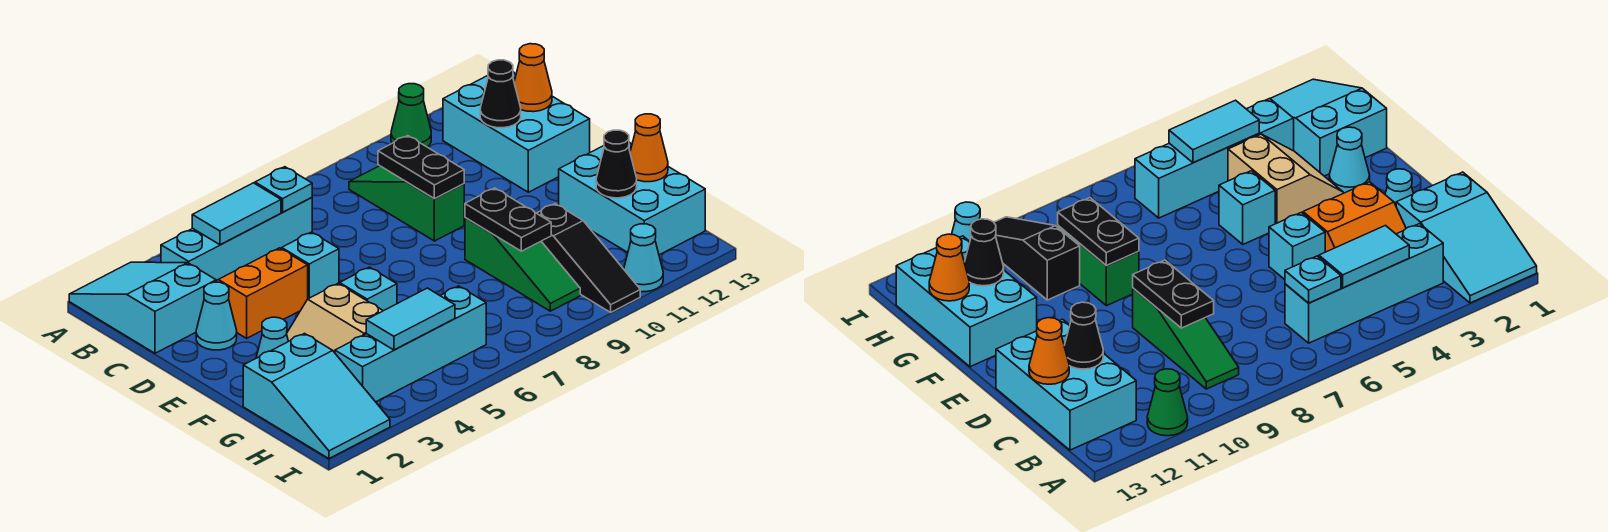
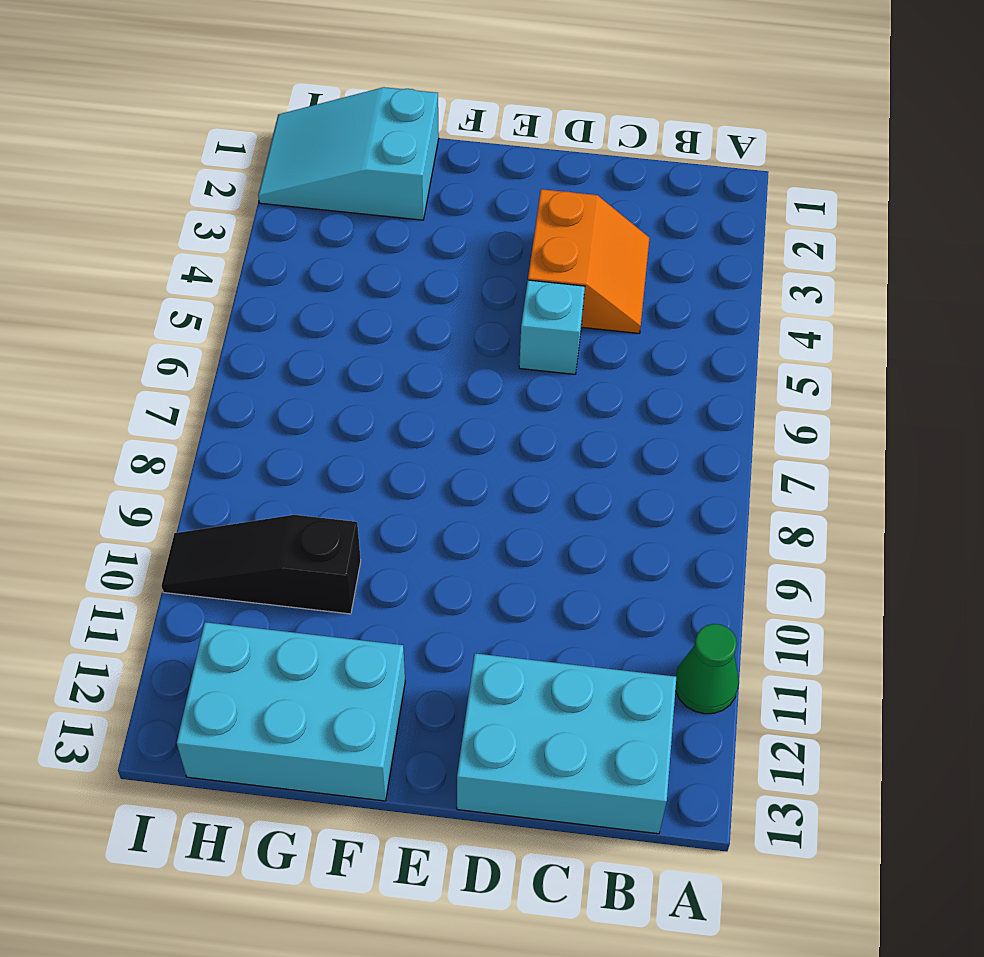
none -> cyan slope A1:C2 level 1 top C
none -> cyan brick B3:B6 level 1
none -> green slope B9:D9 level 1 top D

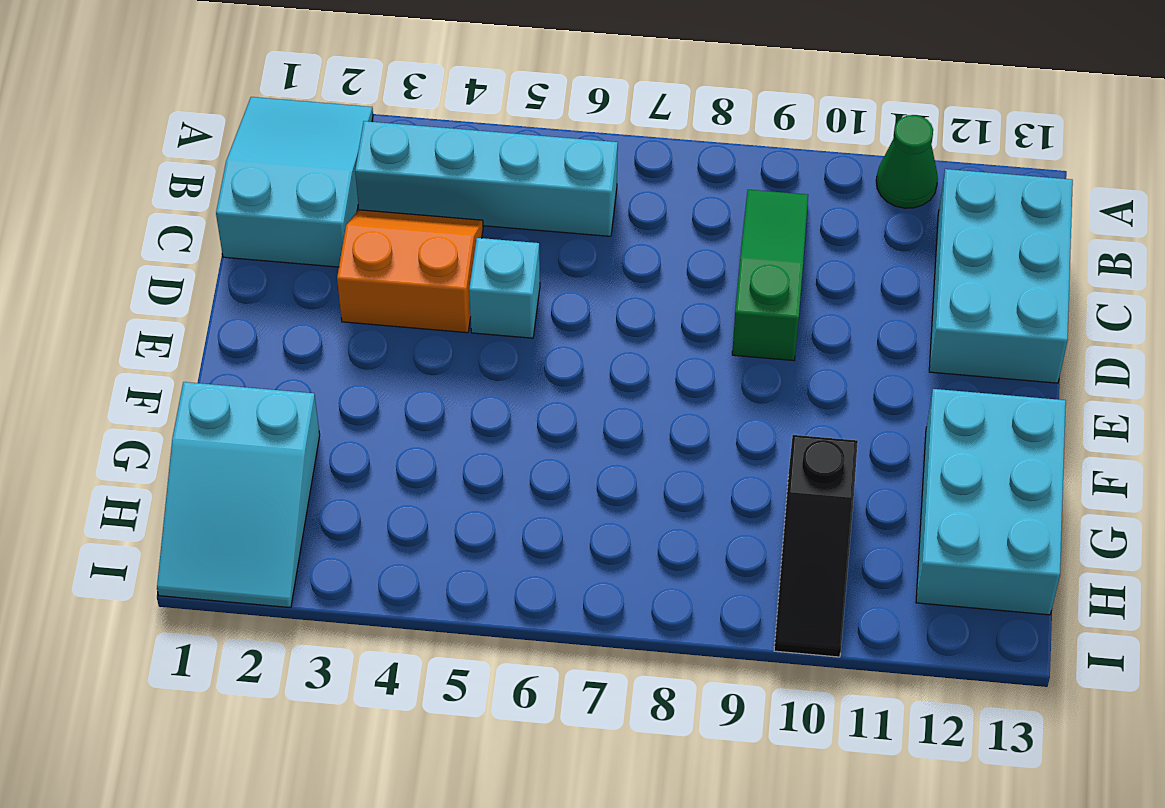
none -> cyan cone D2 level 1
none -> cyan cone F2 level 1
none -> tan slope F3:G4 level 1 top 4

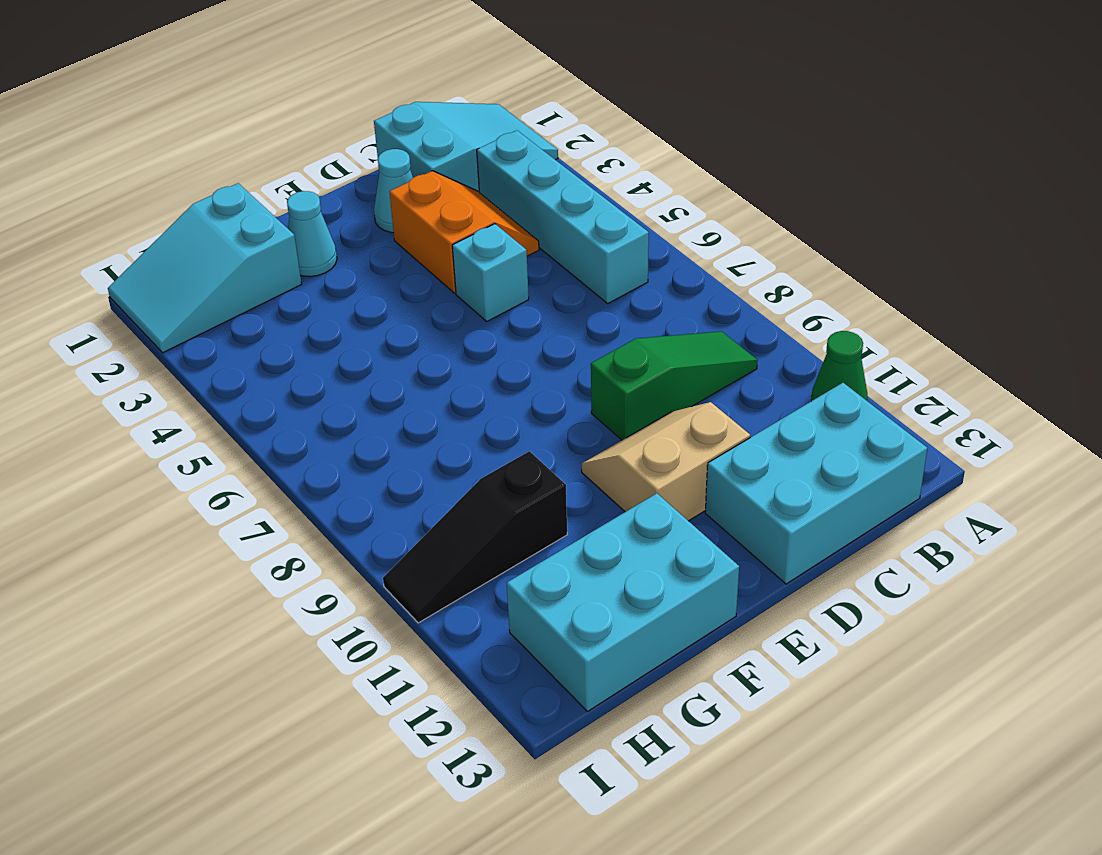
tan slope D10:E11 level 1 top 11 -> tan slope F3:G4 level 1 top 4
none -> cyan brick F5 level 1
none -> green slope F9:H9 level 1 top F
none -> cyan brick H3:H6 level 1

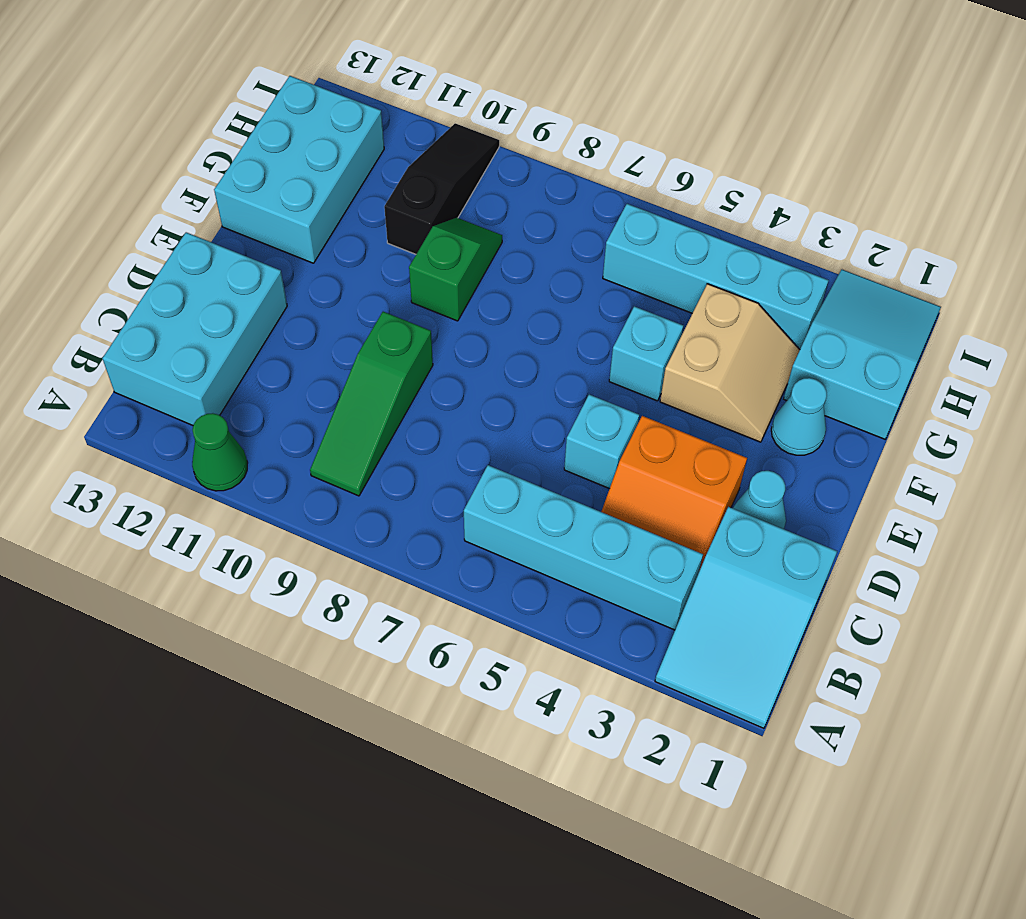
green slope F9:G9 level 1 top F -> green slope F9:H9 level 1 top F
none -> cyan cone I11 level 1
none -> cyan tile B4:B5 level 2
none -> cyan plate B6 level 2

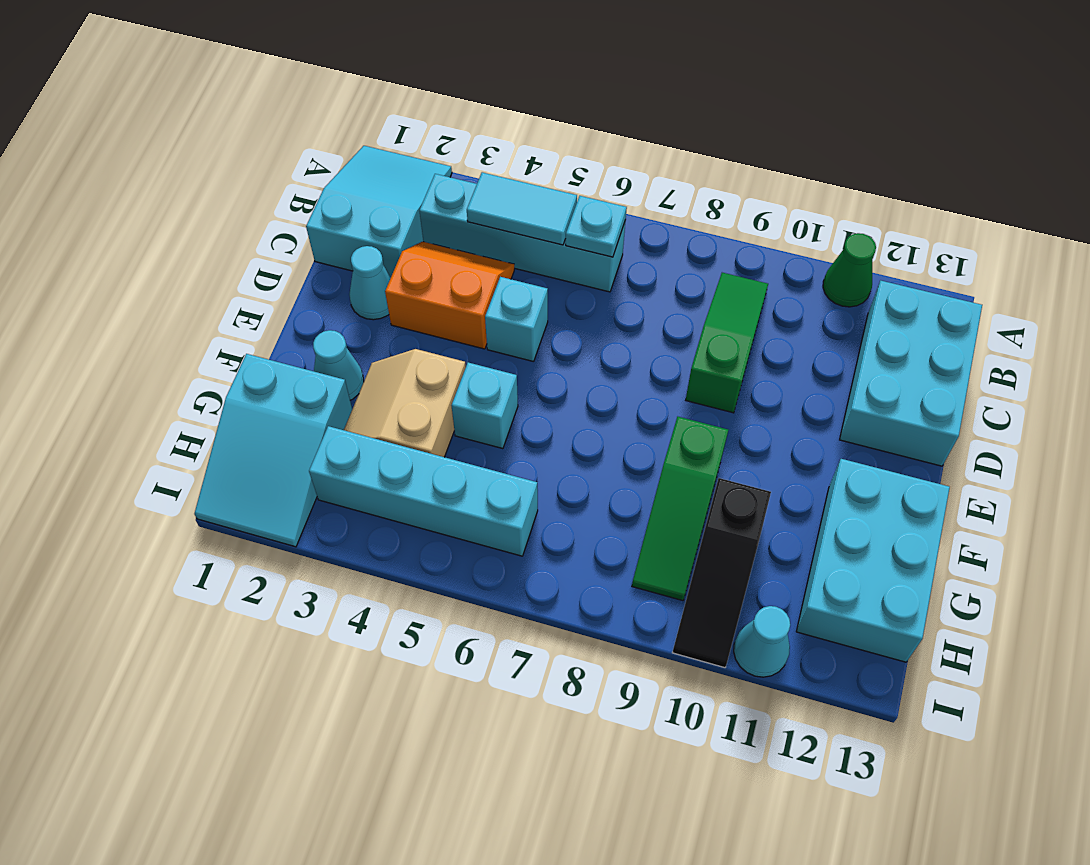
none -> black plate C9:D9 level 2
none -> black cone C12 level 2
none -> orange cone C13 level 2

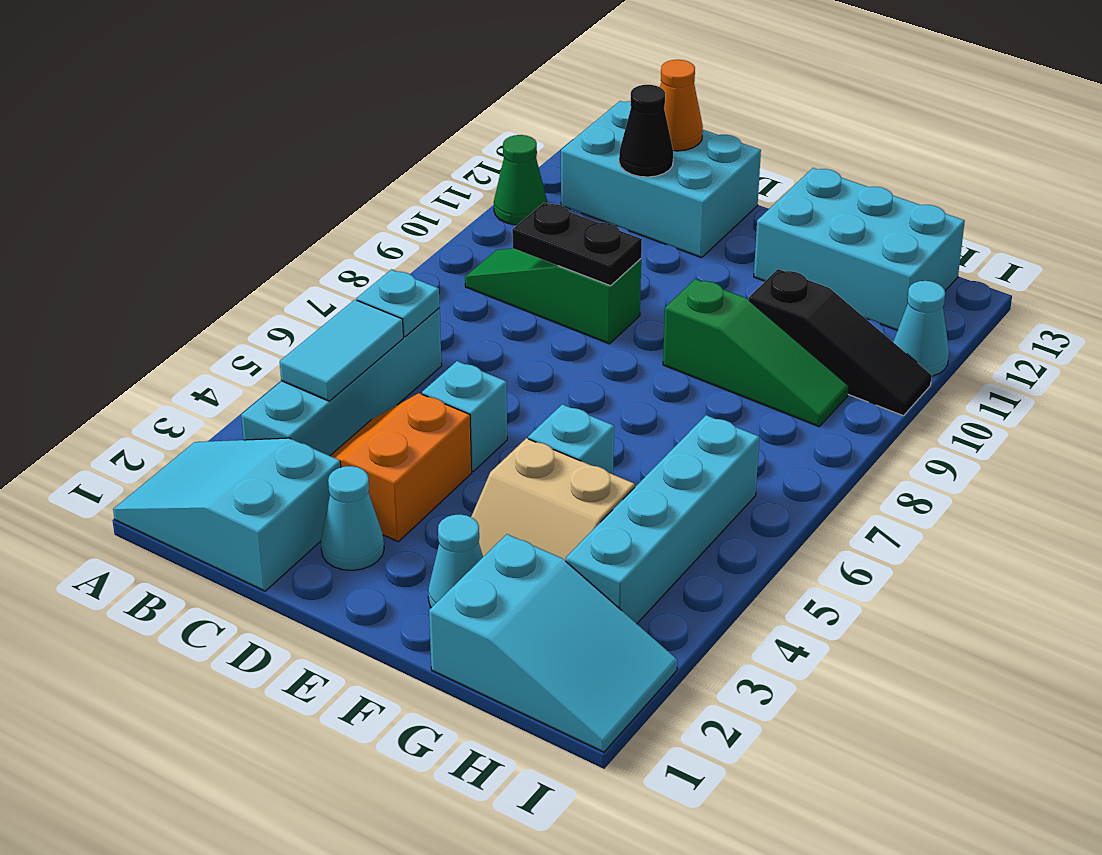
none -> black plate F9:G9 level 2
none -> black cone G12 level 2
none -> orange cone G13 level 2

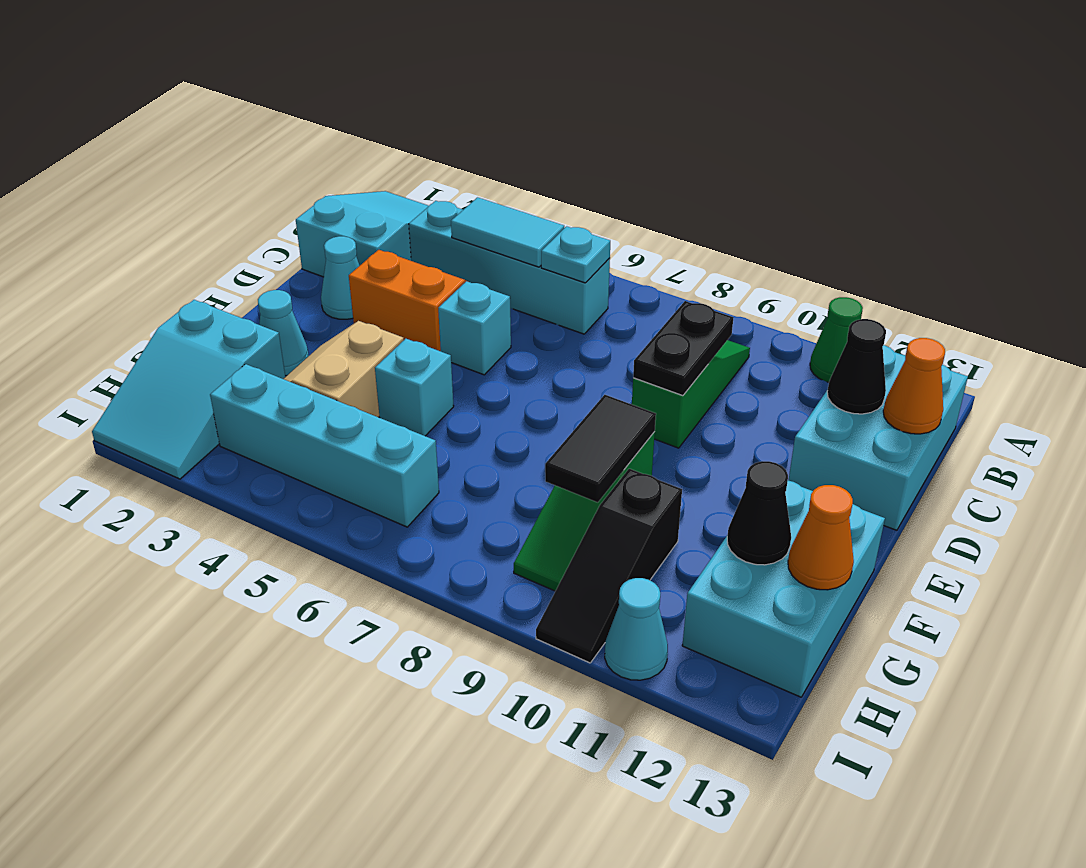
black tile F9:G9 level 2 -> black plate F9:G9 level 2
none -> cyan tile H4:H5 level 2

